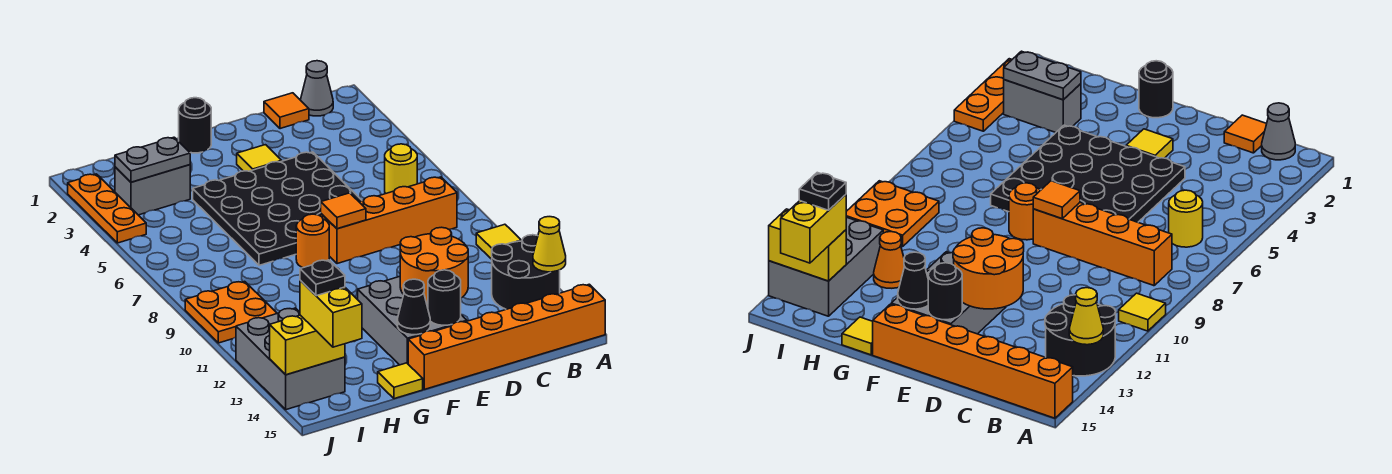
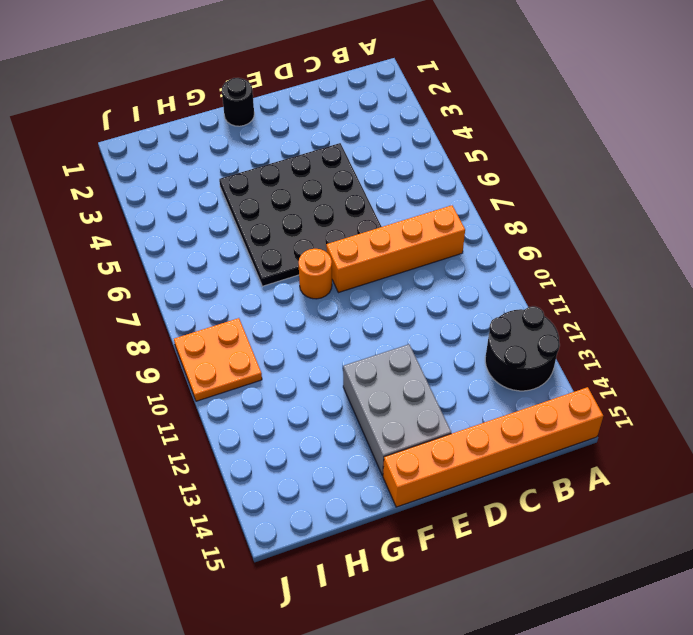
none -> yellow tile A10 level 1
none -> grey cone B1 level 1
none -> yellow round brick B6 level 1

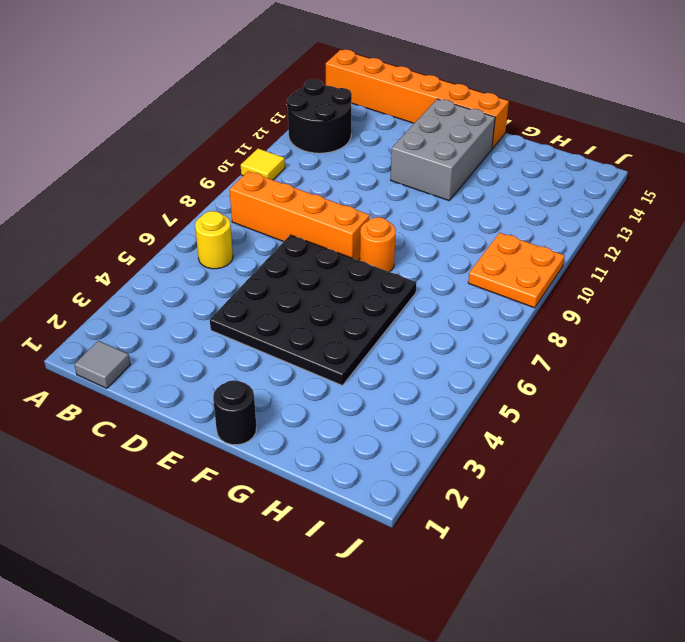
grey tile B1 level 1 -> grey cone B1 level 1
none -> orange tile C1 level 1
none -> yellow tile E3 level 1
none -> yellow tile G15 level 1

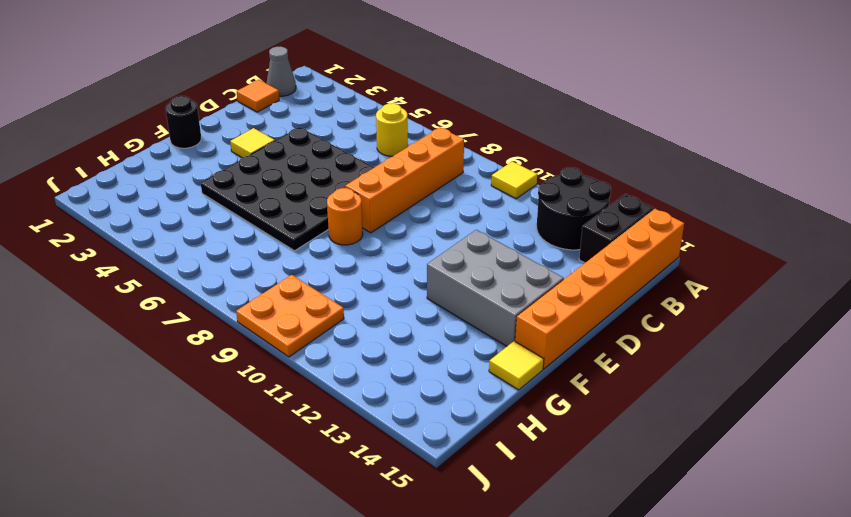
black brick A14:B14 level 1 -> none
none -> grey brick H3:I3 level 1
none -> orange cone H12 level 1
none -> grey brick I12:J14 level 1

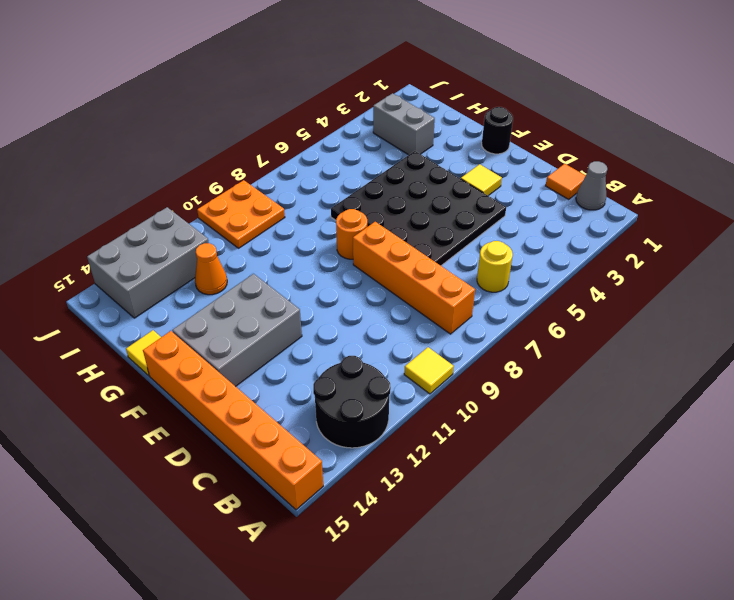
none -> orange plate J2:J4 level 1
none -> yellow cone A13 level 2
none -> orange round brick D12:E13 level 2

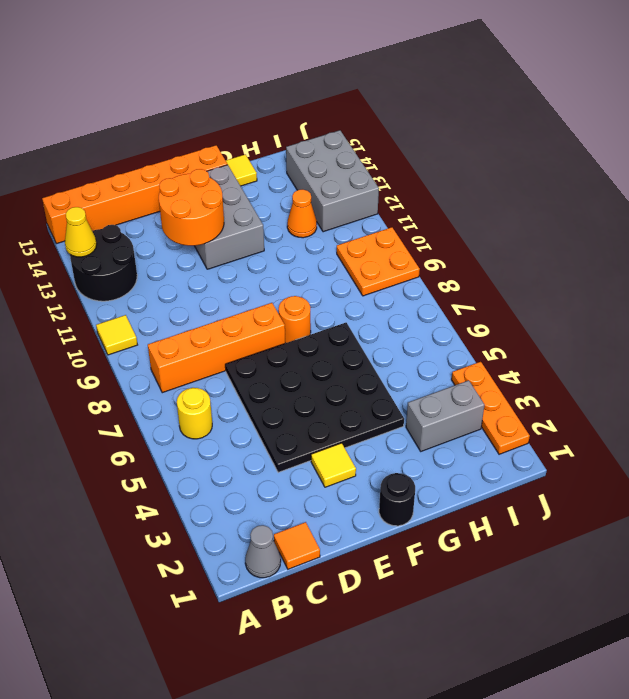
none -> orange tile E8 level 2
none -> black round brick E14 level 2
none -> black cone F14 level 2

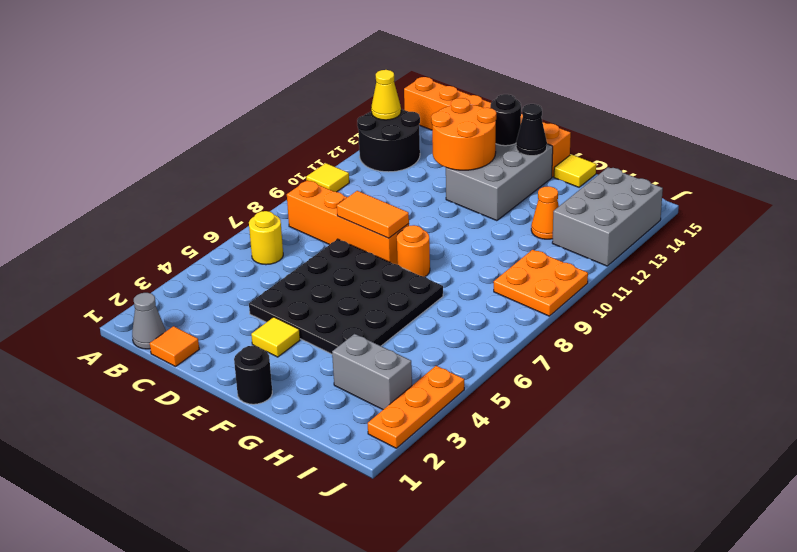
orange tile D8:E8 level 2 -> orange tile E8 level 2
none -> grey plate H3:I3 level 2
none -> yellow brick I14:J14 level 2
none -> yellow brick I14:I15 level 3

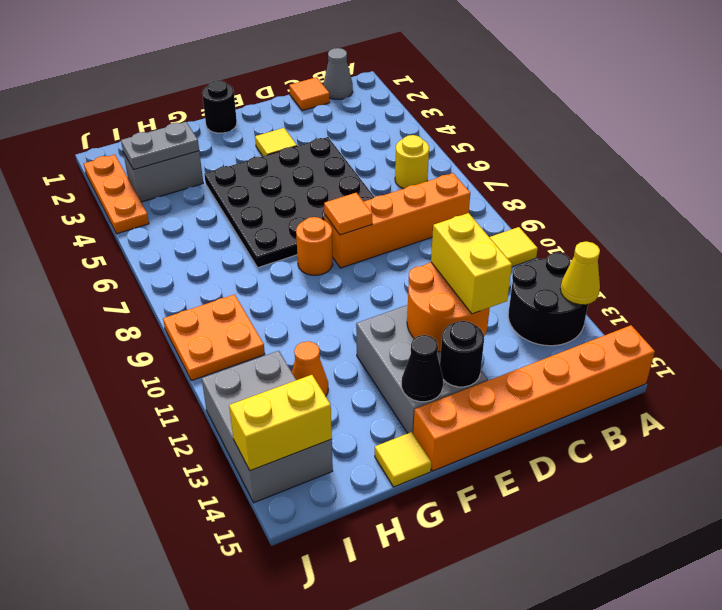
yellow brick D12:D13 level 3 -> yellow brick I14:I15 level 3
none -> black plate I14 level 4

